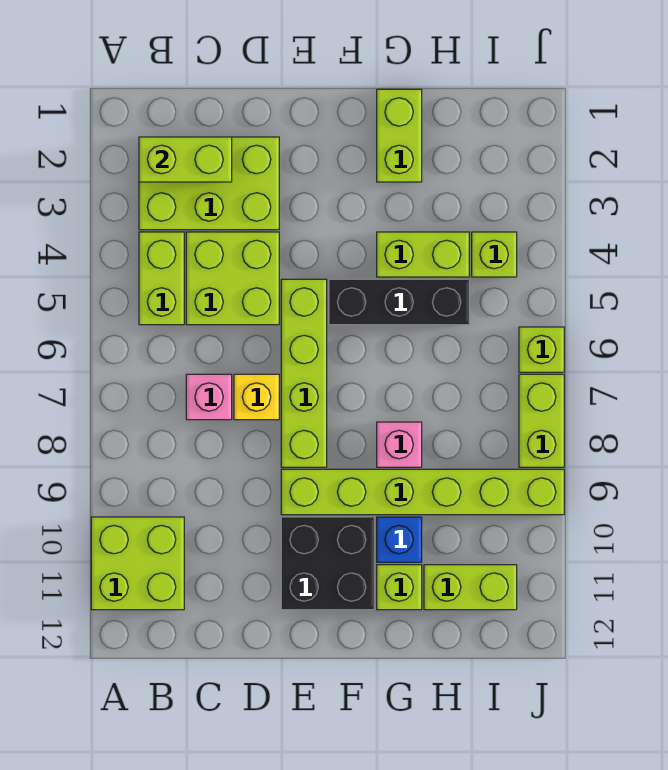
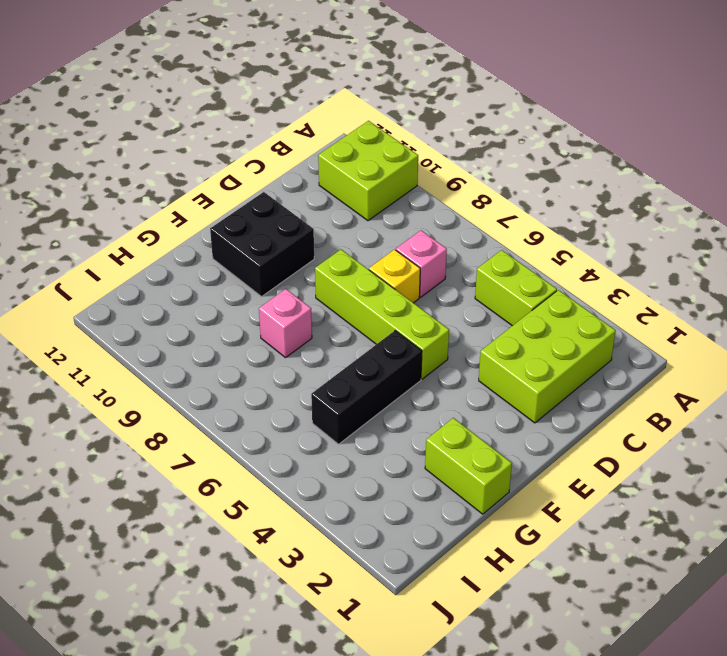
none -> lime brick C4:D5 level 1
none -> lime brick E9:J9 level 1
none -> lime brick G4:H4 level 1

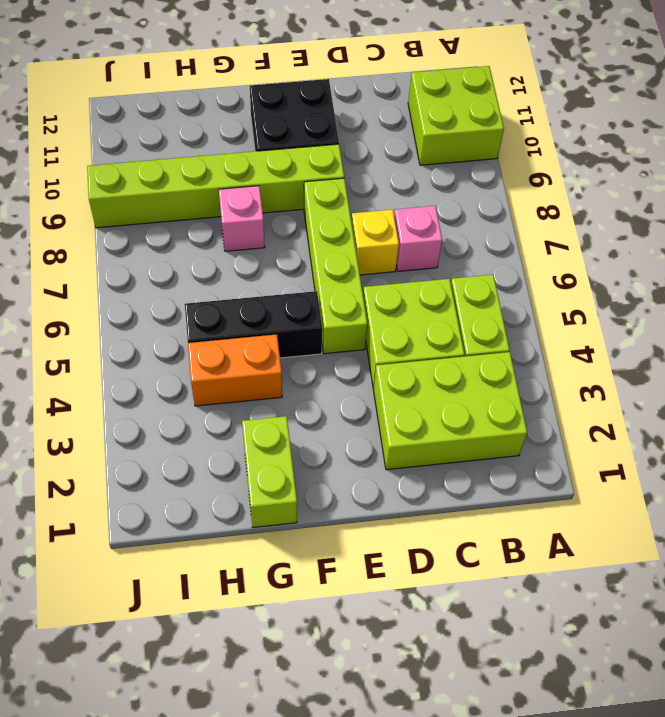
orange brick G4:H4 level 1 -> lime brick G4:H4 level 1
none -> blue brick G10 level 1
none -> lime brick G11 level 1
none -> lime brick H11:I11 level 1

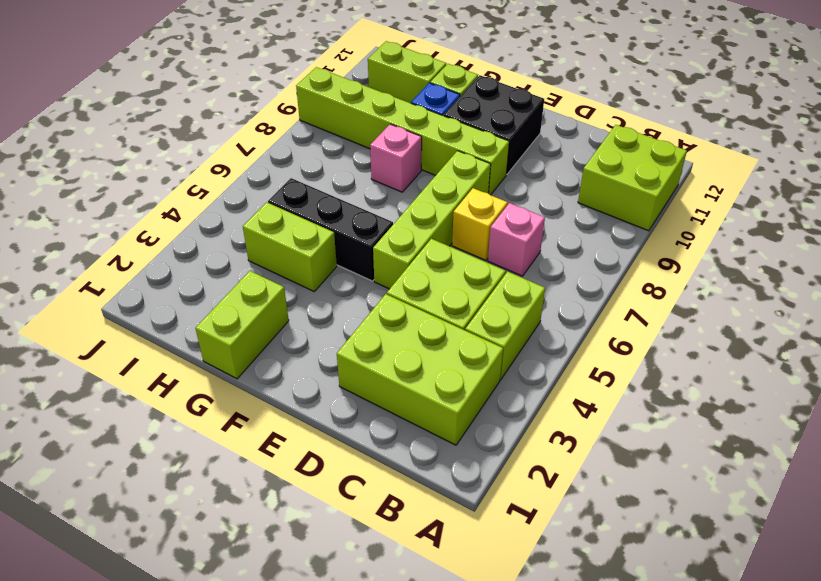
none -> lime brick I4 level 1
none -> lime brick J6 level 1
none -> lime brick J7:J8 level 1

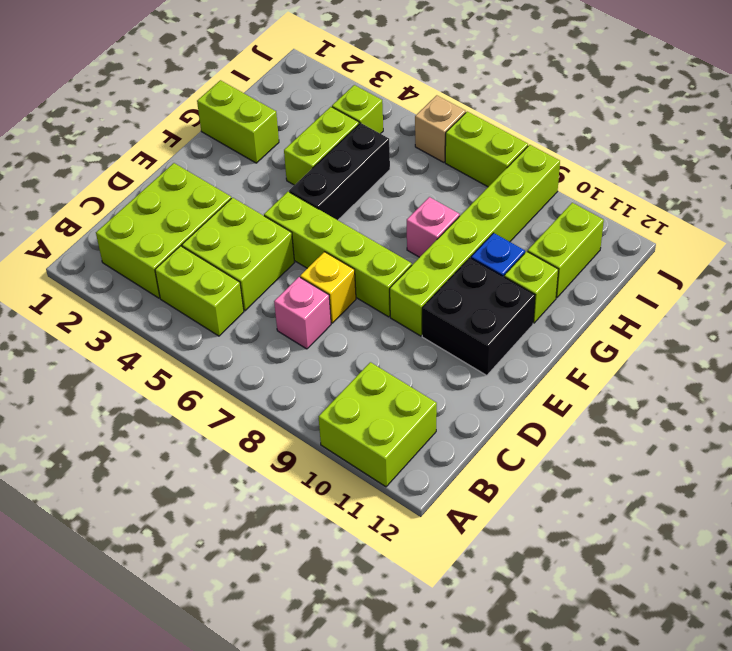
tan brick J6 level 1 -> lime brick J6 level 1
none -> lime brick B2:C2 level 2

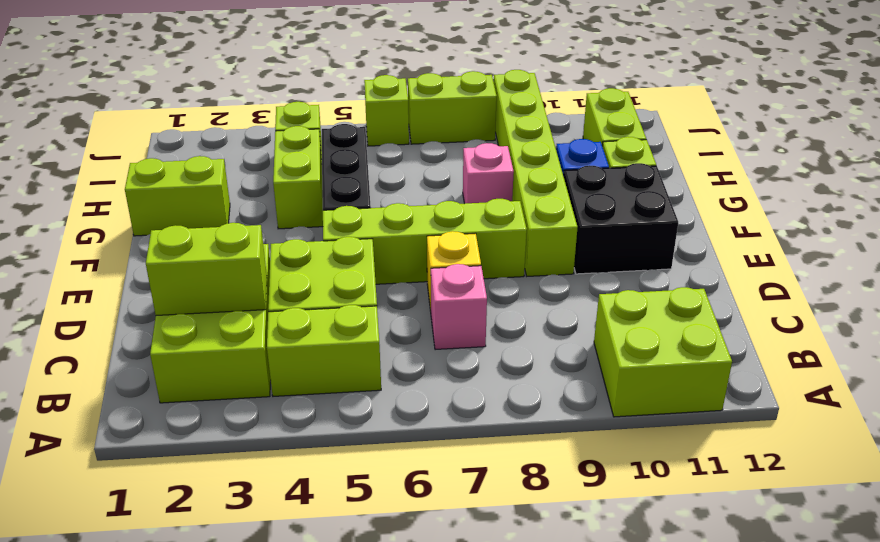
lime brick C2:C3 level 2 -> lime brick B2:C2 level 2

